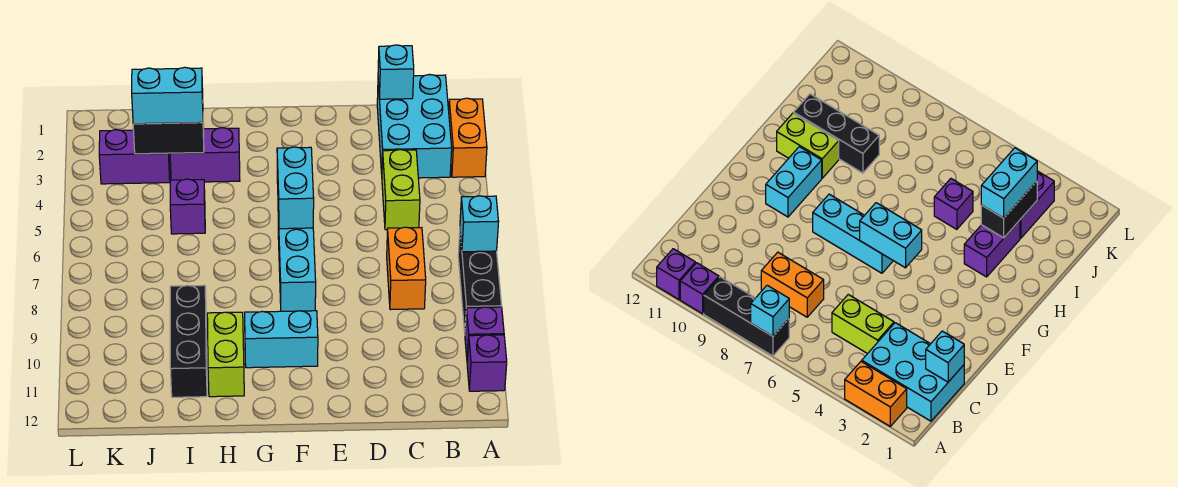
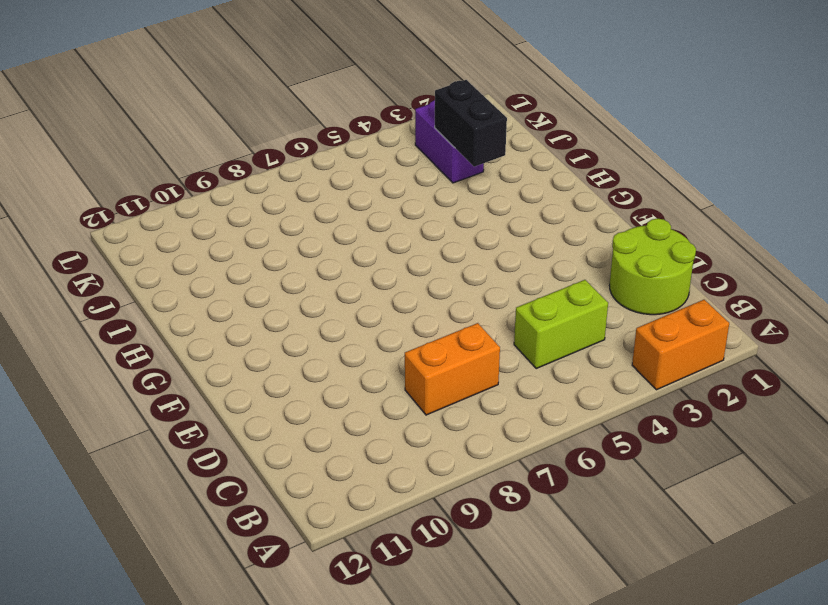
lime round brick C1:D2 level 1 -> cyan brick B1:C3 level 1
none -> black brick A7:A9 level 1
none -> purple brick A10 level 1
none -> purple brick A11 level 1

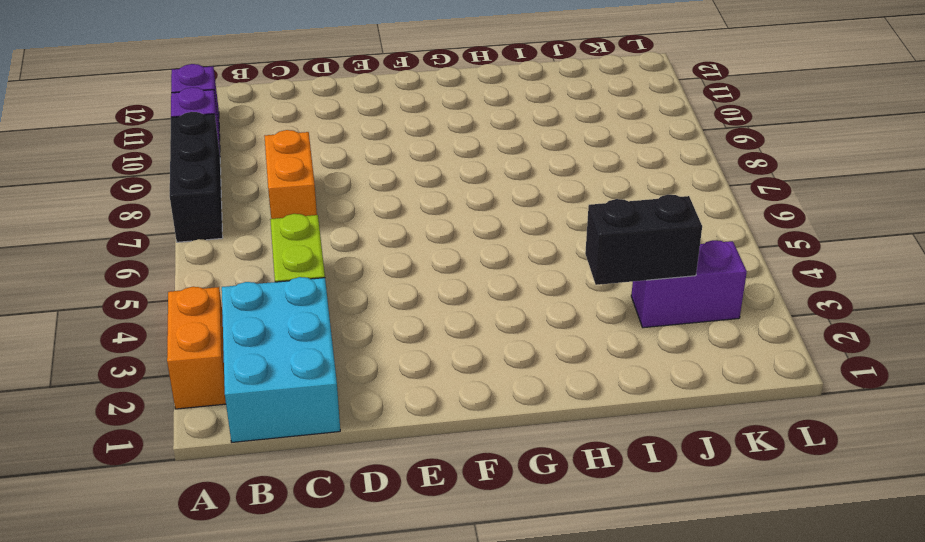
none -> cyan brick F6:F8 level 1
none -> cyan brick F10:G10 level 1
none -> purple brick H3:I3 level 1

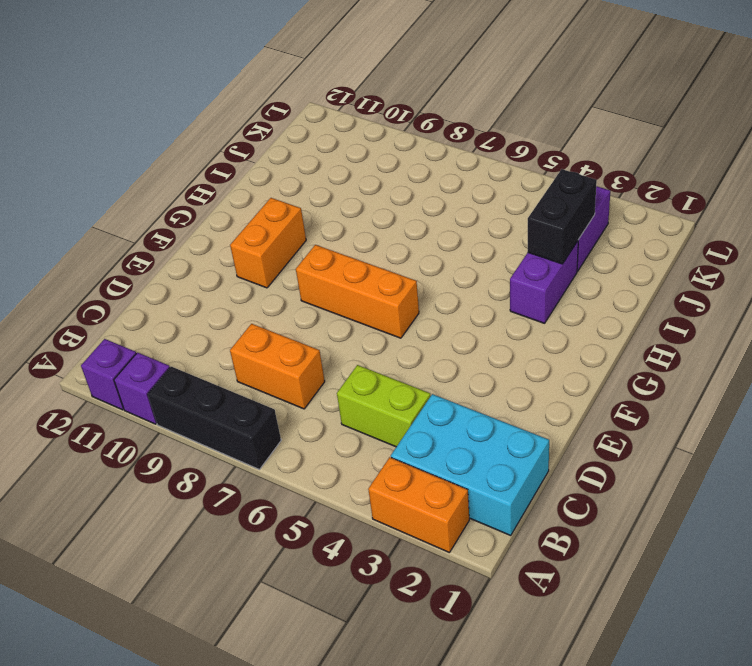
orange brick F6:F8 level 1 -> cyan brick F6:F8 level 1
orange brick F10:G10 level 1 -> cyan brick F10:G10 level 1
none -> lime brick H10:H11 level 1
none -> purple brick I5 level 1
none -> black brick I9:I11 level 1

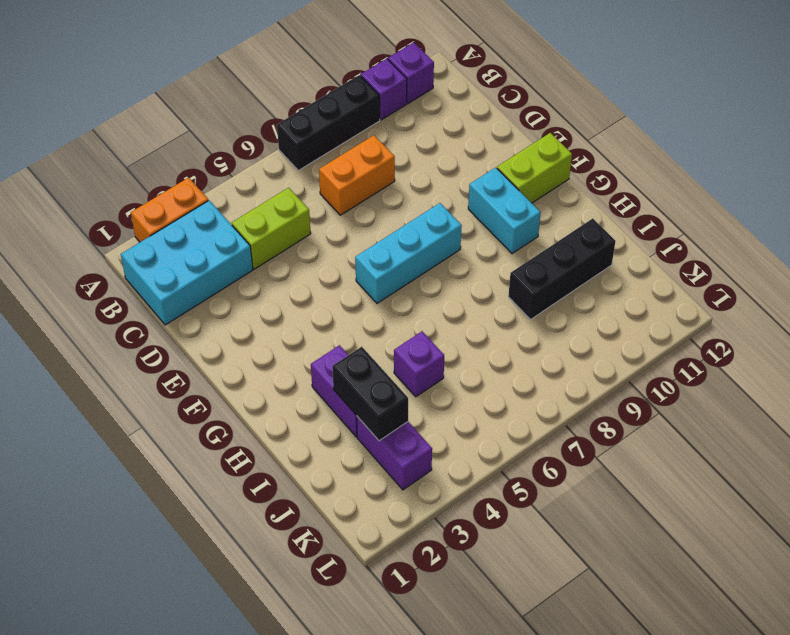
lime brick F11:F12 level 1 -> lime brick H10:H11 level 1
none -> cyan brick A7 level 2
none -> cyan brick C1 level 2
none -> cyan brick F5:F6 level 2

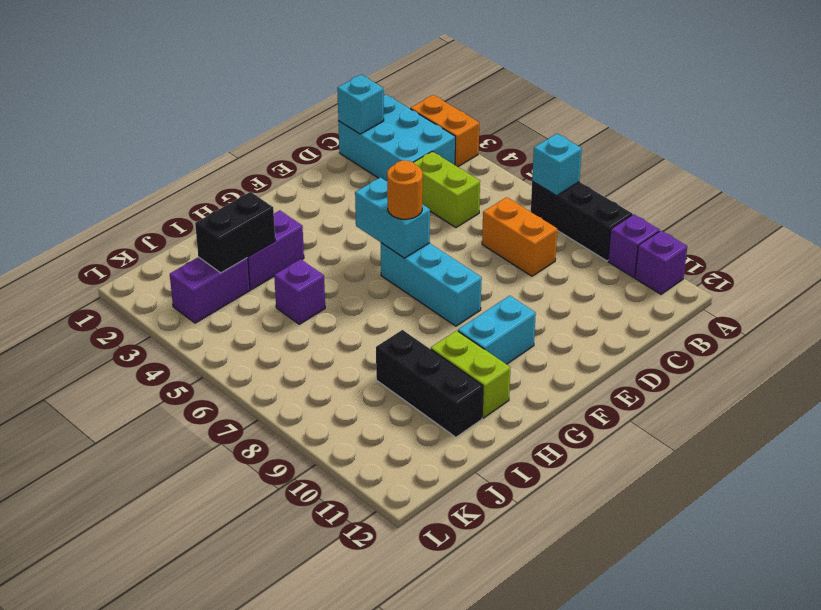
orange round brick F6 level 3 -> none
none -> cyan brick I3:J3 level 3

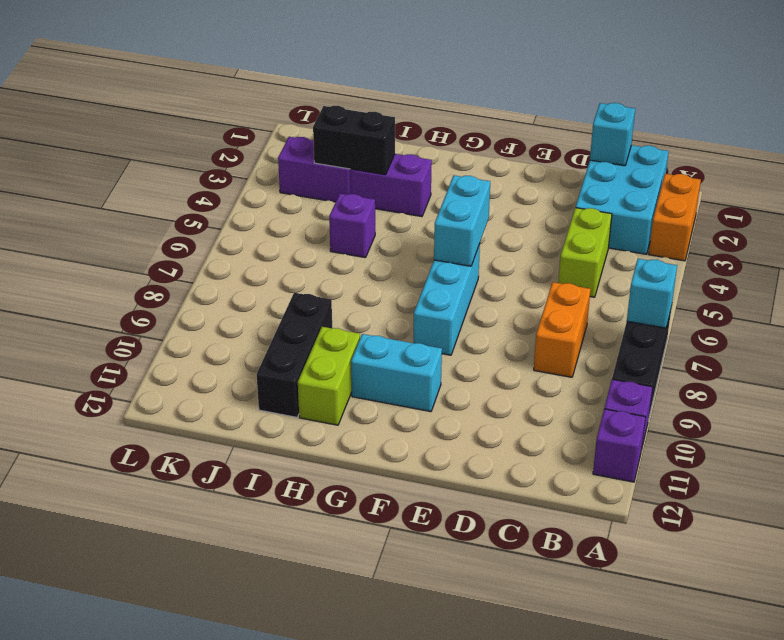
none -> cyan brick I3:J3 level 3

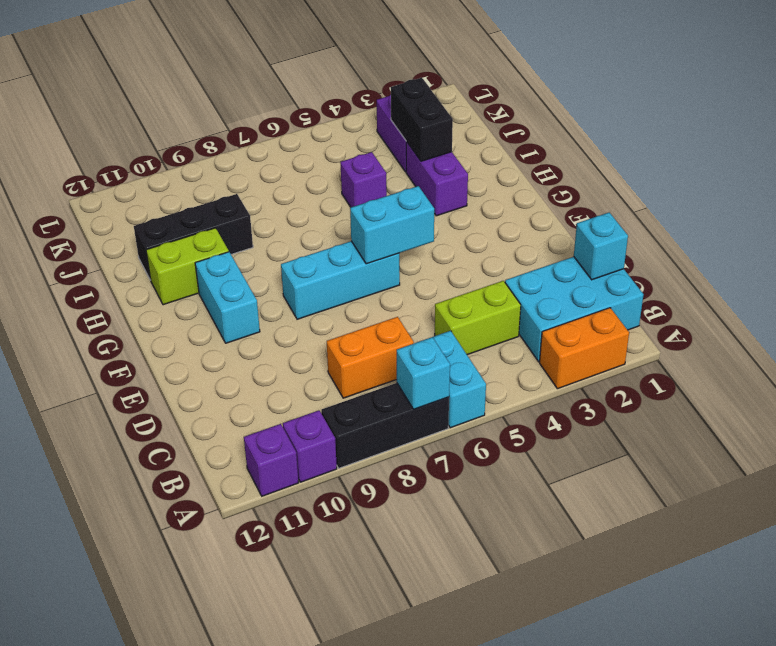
cyan brick A6:B6 level 1 -> cyan brick I3:J3 level 3

